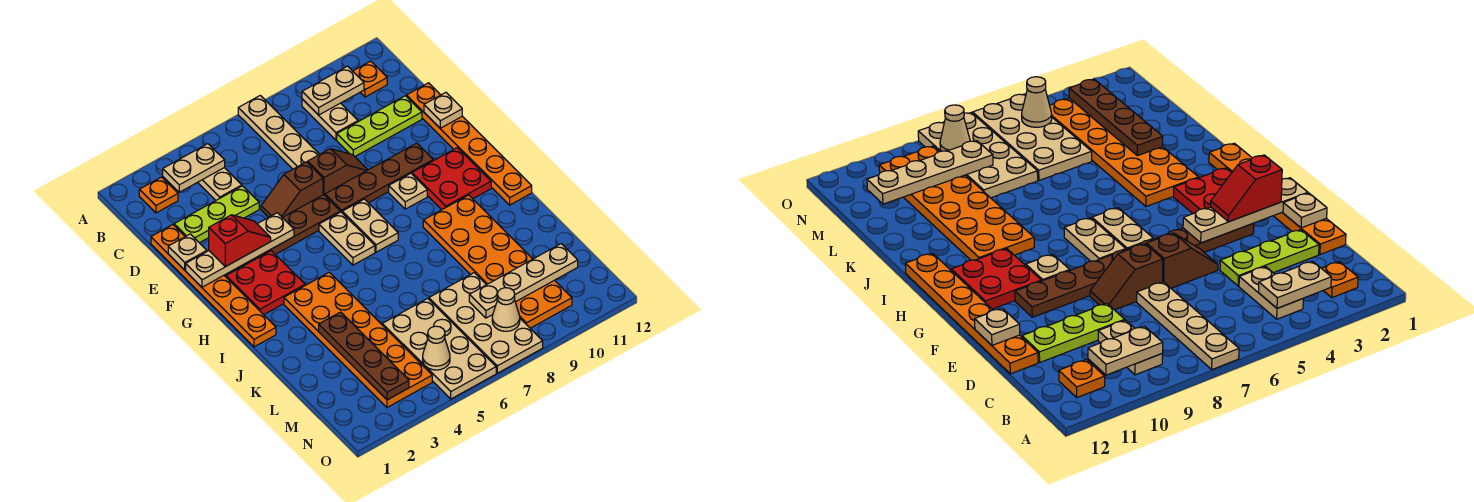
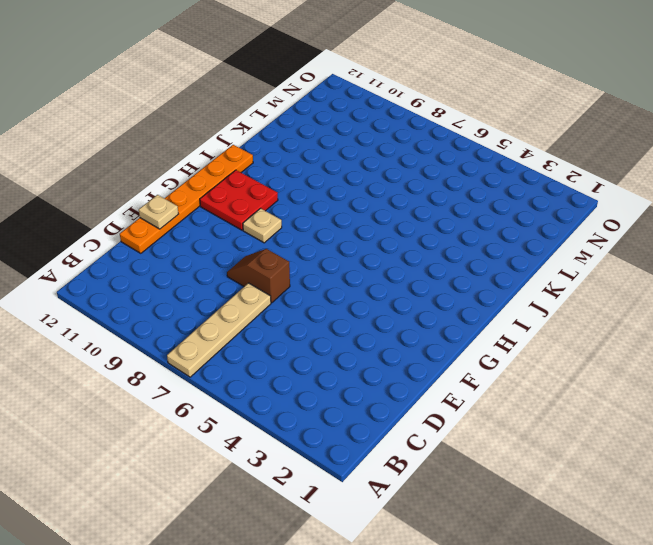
none -> orange plate B2 level 1
none -> tan plate B4:C4 level 1
none -> tan plate B9:C9 level 1
none -> orange plate B11 level 1

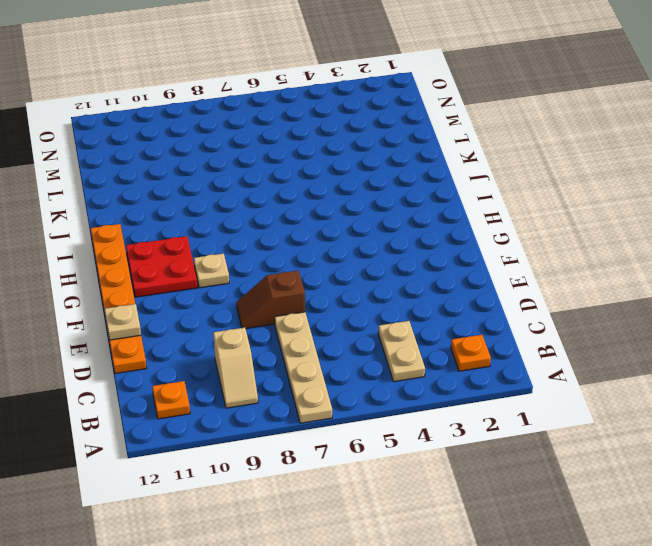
tan slope B9:C9 level 1 top C -> tan plate B9:C9 level 1
none -> orange plate D1:I1 level 1
none -> lime plate D2:D4 level 1
none -> lime plate D9:D11 level 1
none -> brown slope E5:E6 level 1 top 6

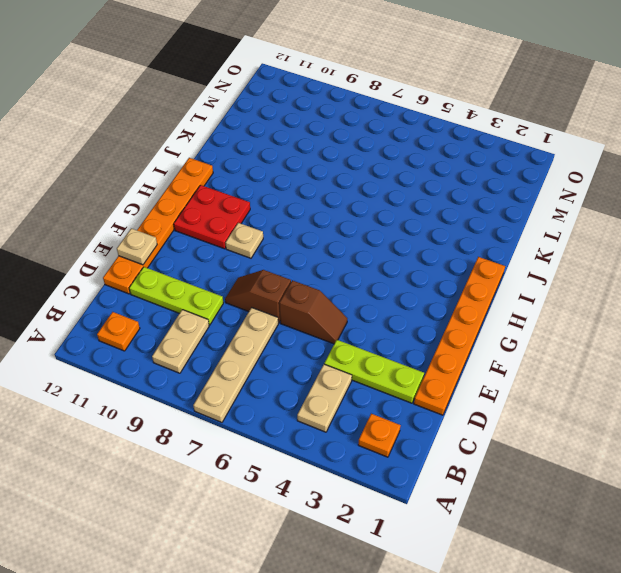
none -> brown plate F3:F6 level 1
none -> brown plate F7:F10 level 1
none -> red plate G2:H3 level 1
none -> tan plate G6:H6 level 1

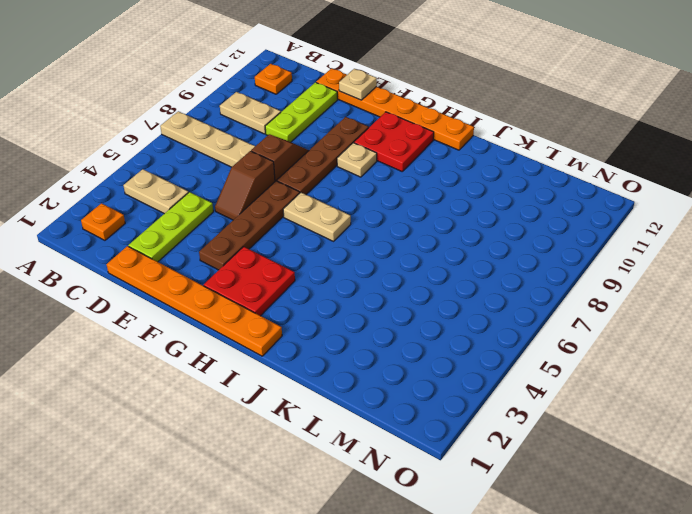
none -> tan plate G7:H7 level 1
none -> orange plate I3:N4 level 1
none -> orange plate I9:N10 level 1
none -> tan plate L5:O6 level 1

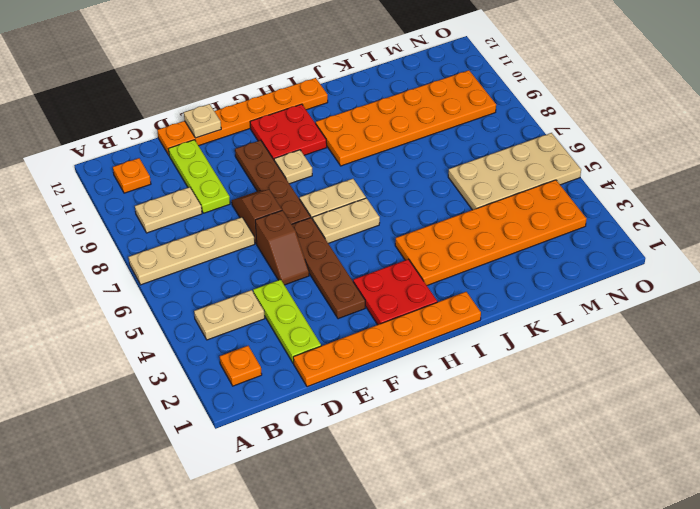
none -> tan plate L7:O8 level 1
none -> tan plate B3:B4 level 2
none -> tan plate B9:B10 level 2
none -> tan plate E1 level 2

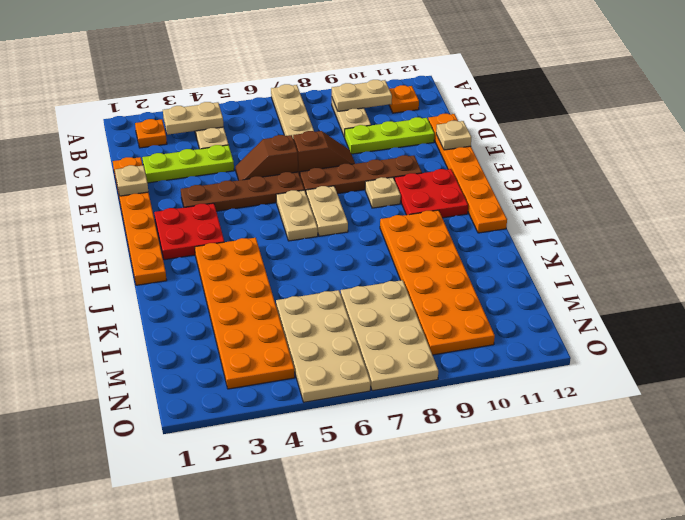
none -> tan plate F1:F4 level 2
none -> brown plate K3:N3 level 2
none -> tan plate M8:M11 level 2
none -> tan cone N5 level 2

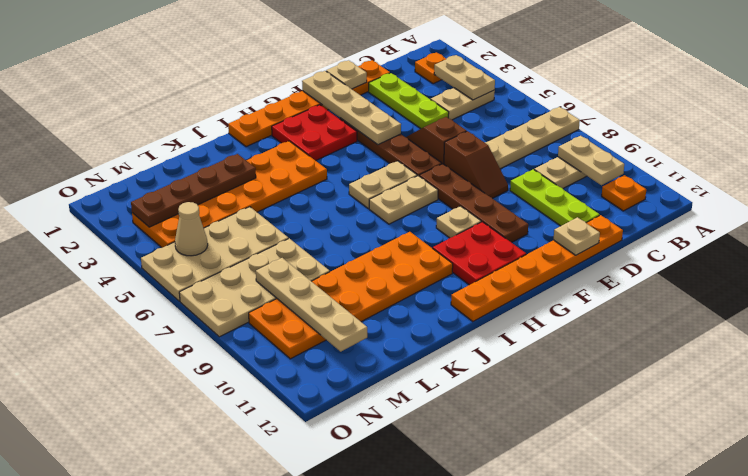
none -> tan cone N8 level 2
none -> red slope F2:F3 level 3 top 2

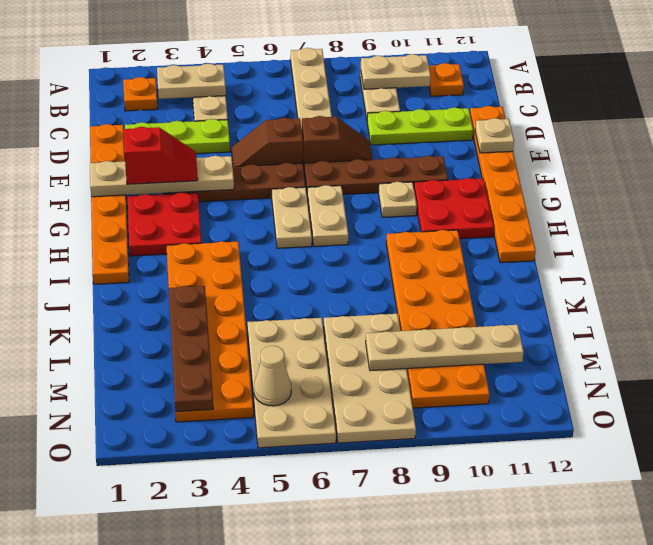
none -> tan plate E1 level 2
none -> tan cone N8 level 2

